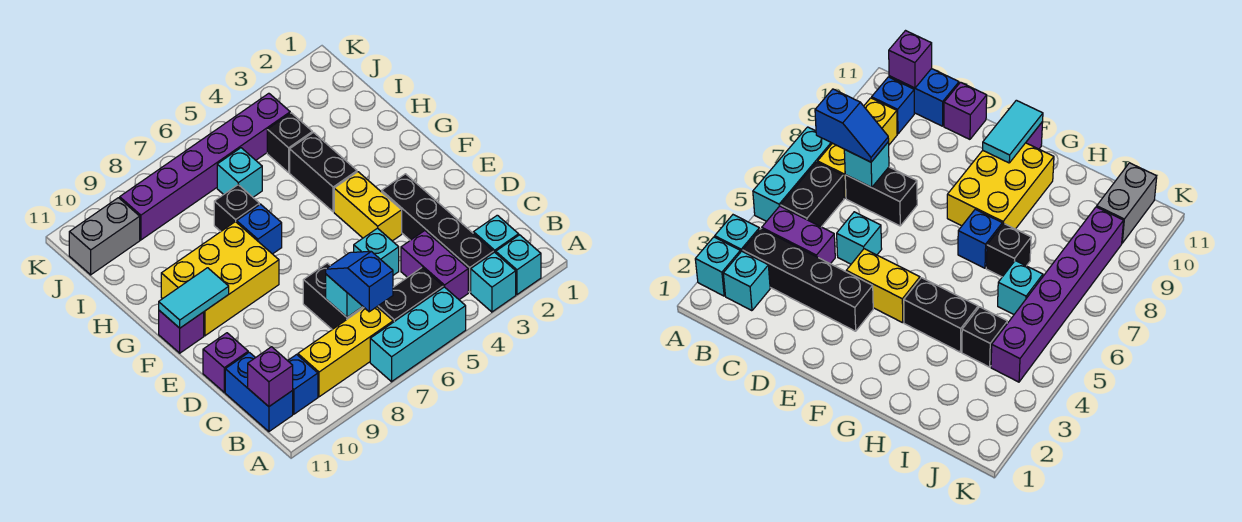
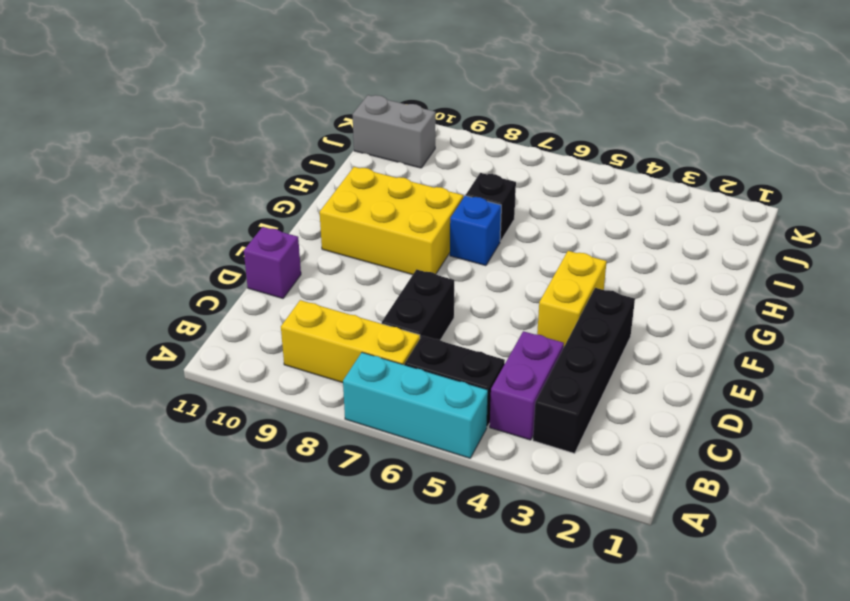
none -> cyan brick A2 level 1
none -> cyan brick A3 level 1
none -> cyan brick B2 level 1

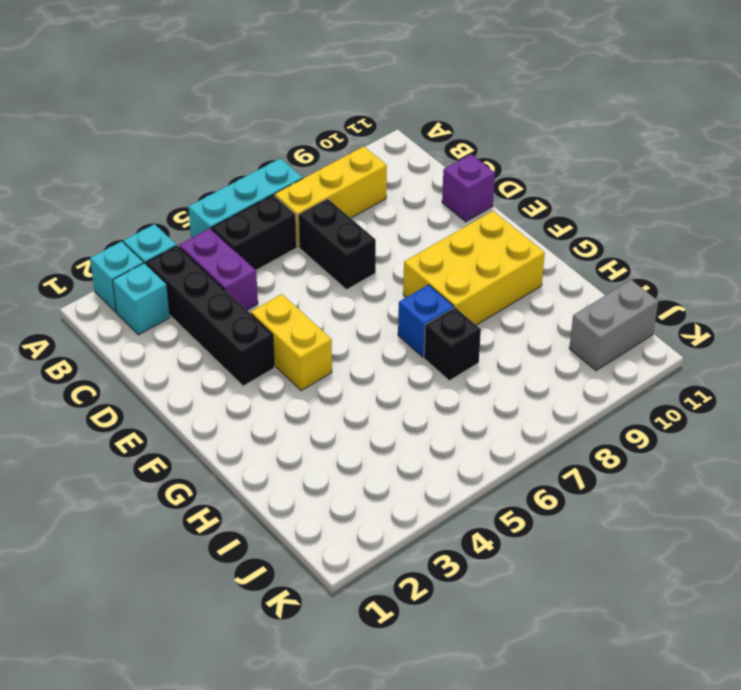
none -> blue brick B10 level 1
none -> blue brick B11:C11 level 1
none -> cyan brick D5 level 1

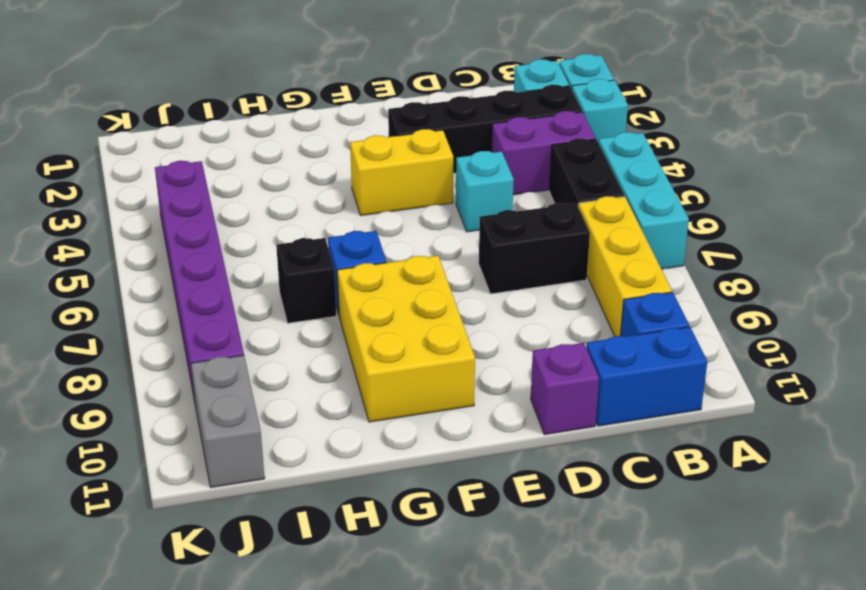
none -> purple brick F11 level 1
none -> black brick G4:H4 level 1
none -> black brick I4 level 1

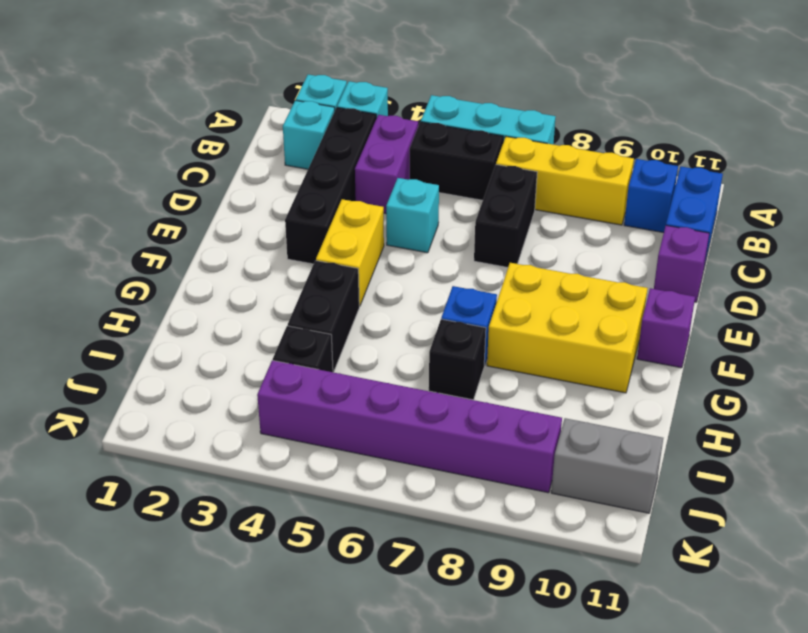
none -> cyan brick I6 level 1
none -> purple brick B11 level 2
none -> cyan brick C7 level 2

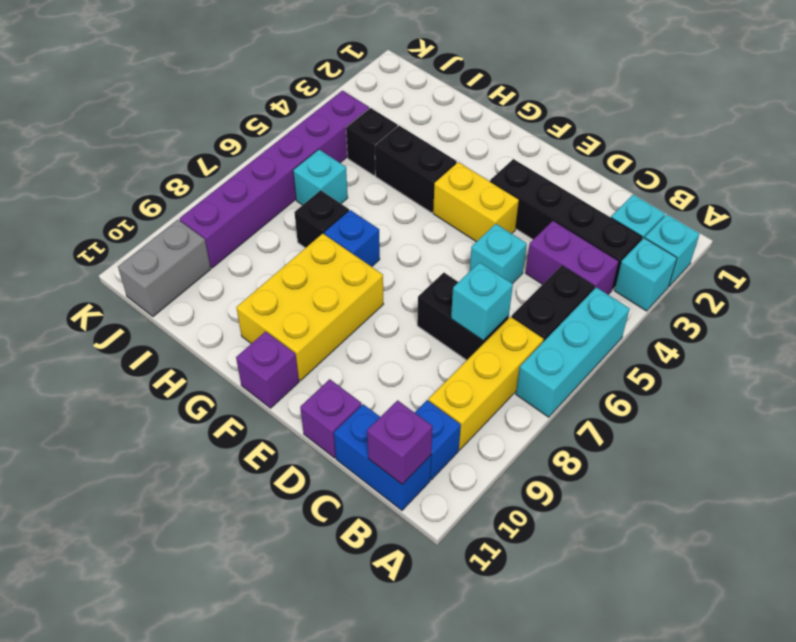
none -> cyan tile F10:F11 level 2
none -> blue slope B7:C7 level 3 top B

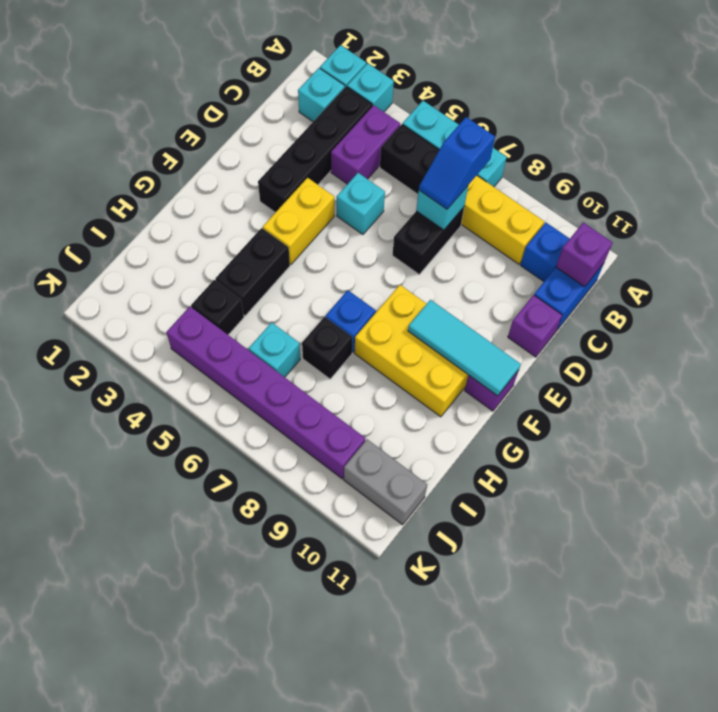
cyan tile F9:F11 level 2 -> cyan tile F10:F11 level 2

